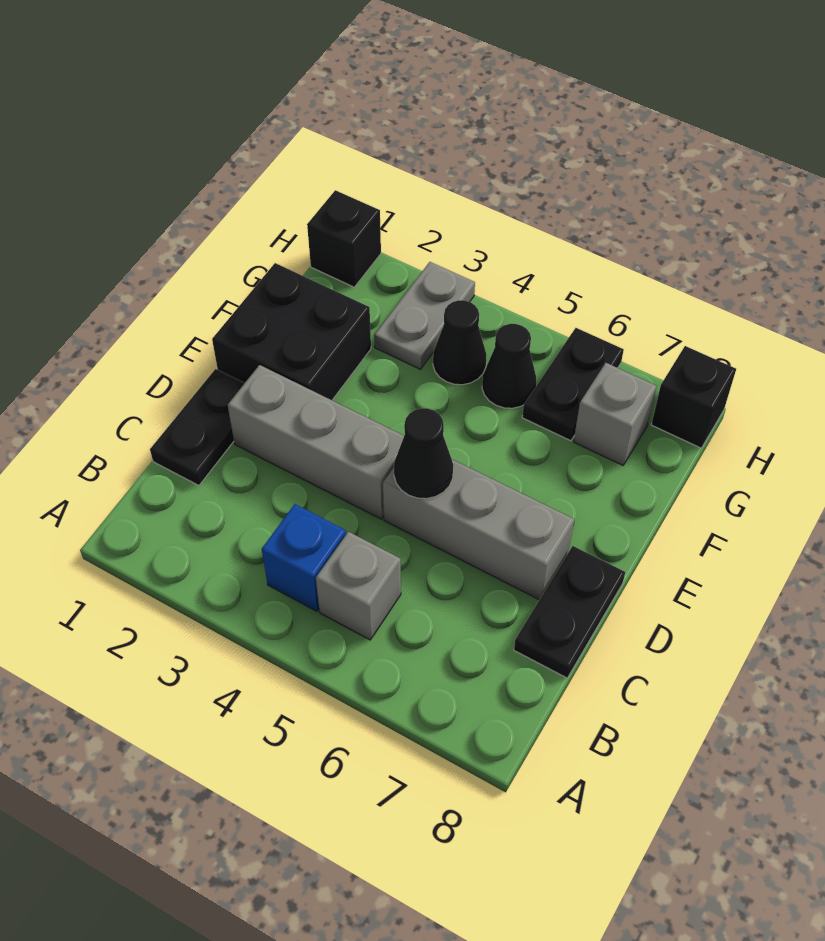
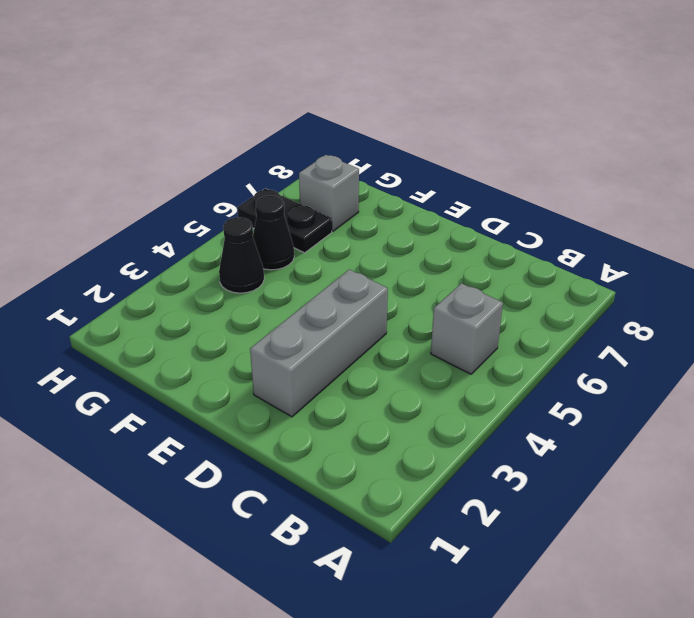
none -> blue brick B4 level 1
none -> black plate C1:D1 level 1
none -> black plate C8:D8 level 1

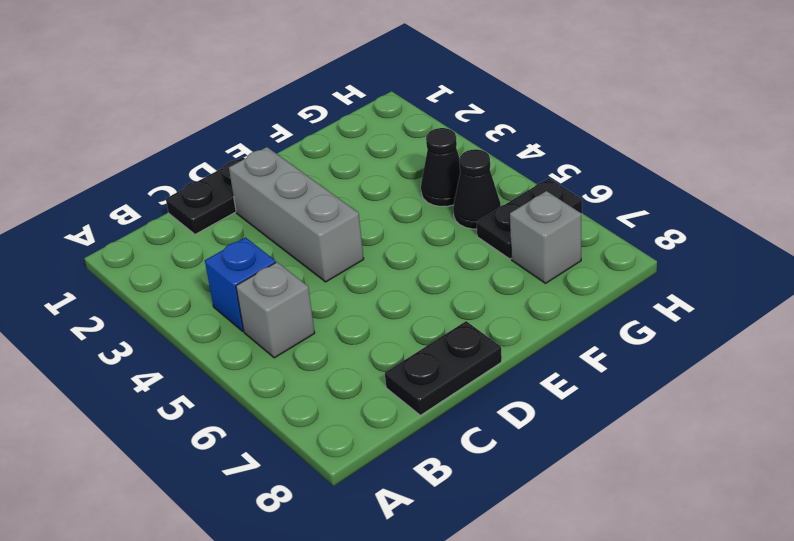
none -> grey brick D5:D7 level 1
none -> black brick E1:F2 level 1
none -> grey plate G3:H3 level 1

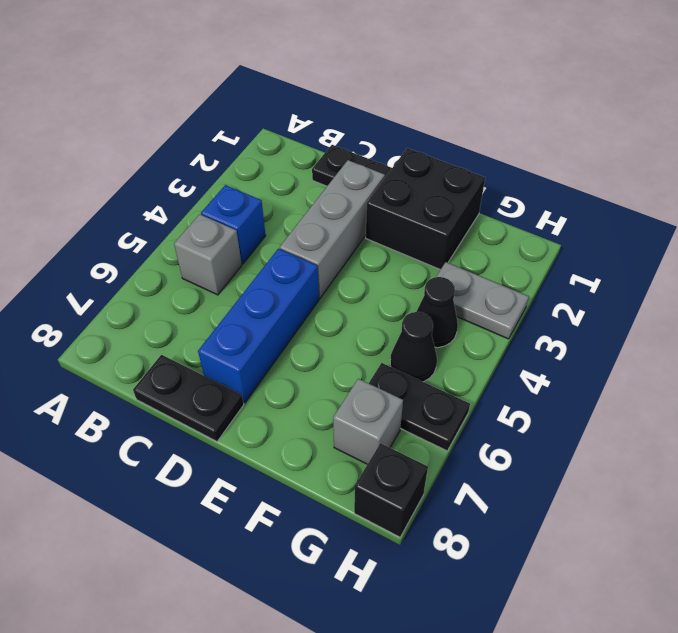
blue brick D5:D7 level 1 -> grey brick D5:D7 level 1
none -> black brick H1 level 1
none -> black cone D5 level 2

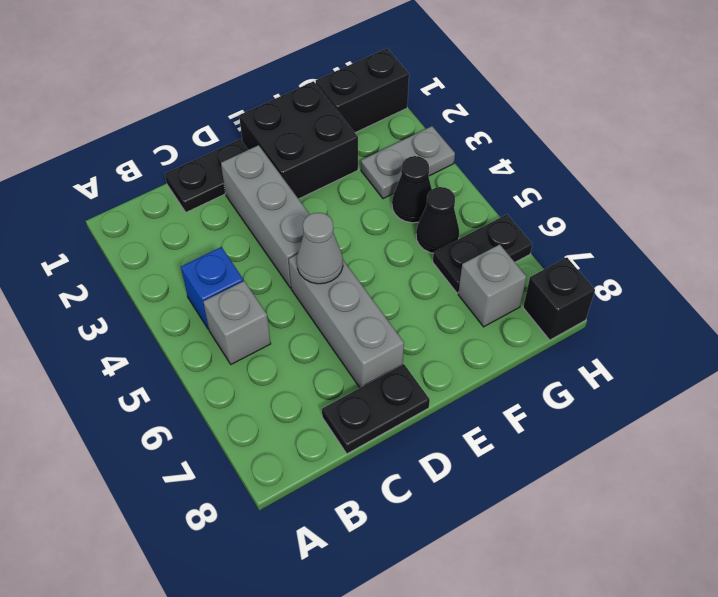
grey cone D5 level 2 -> black cone D5 level 2
black brick G1:H1 level 1 -> black brick H1 level 1

